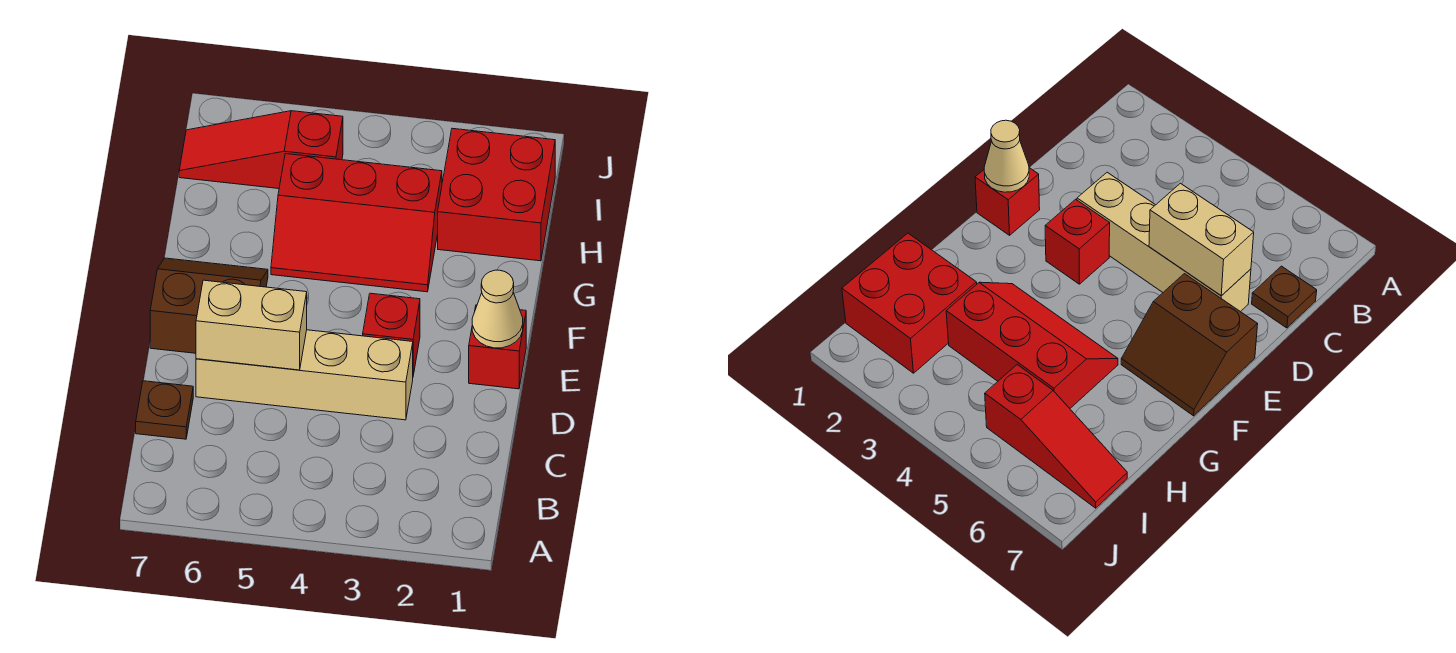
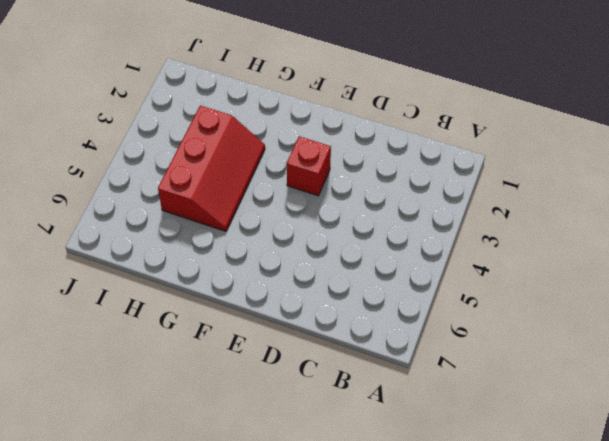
none -> brown plate C7 level 1
none -> tan brick D3:D6 level 1

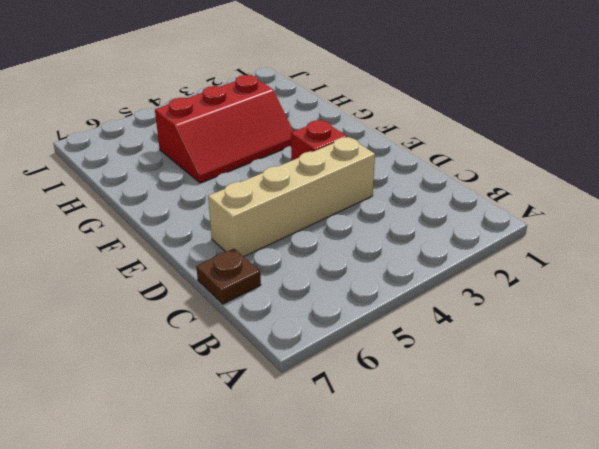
none -> red brick E1 level 1
none -> brown slope E6:F7 level 1 top E

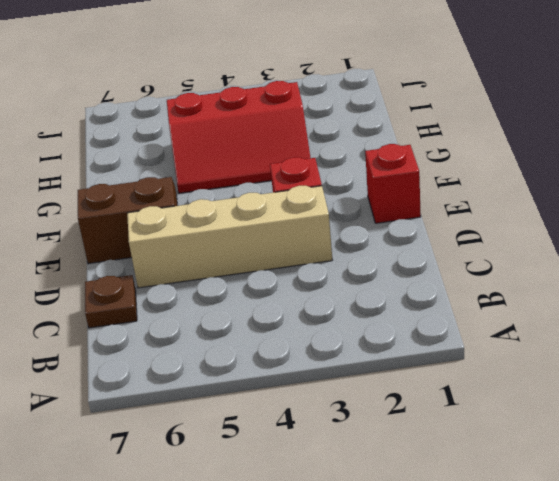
none -> red brick H1:I2 level 1
none -> red slope I5:I7 level 1 top 5

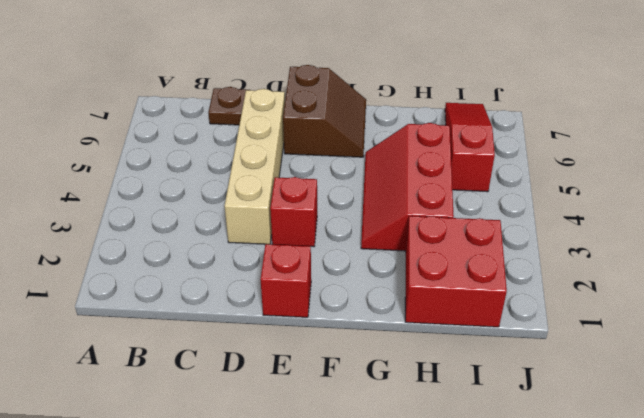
none -> tan brick D5:D6 level 2
none -> tan cone E1 level 2

